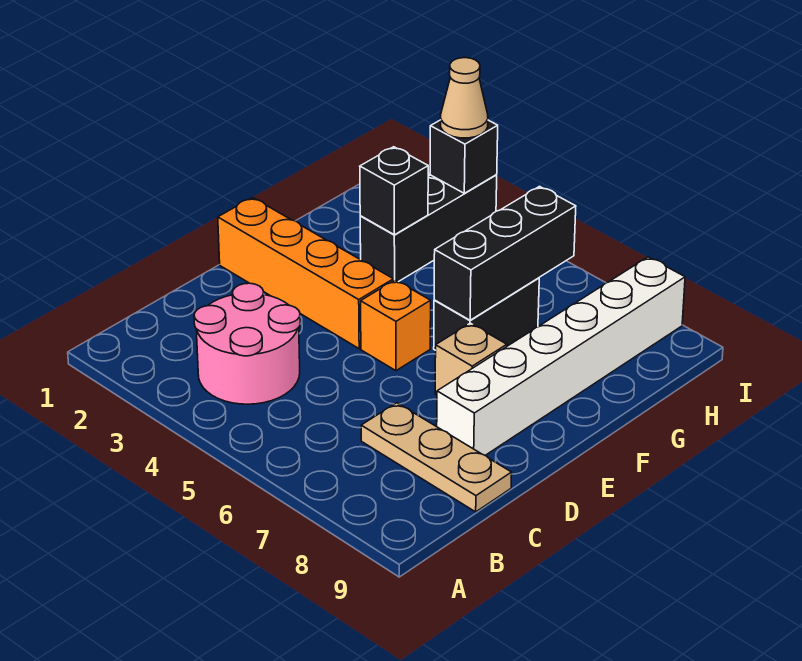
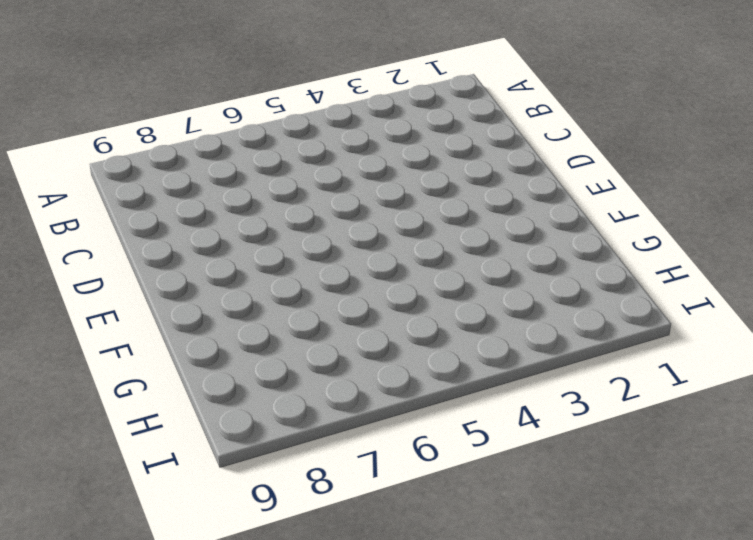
none -> pink round brick B3:C4 level 1
none -> tan plate C7:C9 level 1
none -> white brick D8:I8 level 1

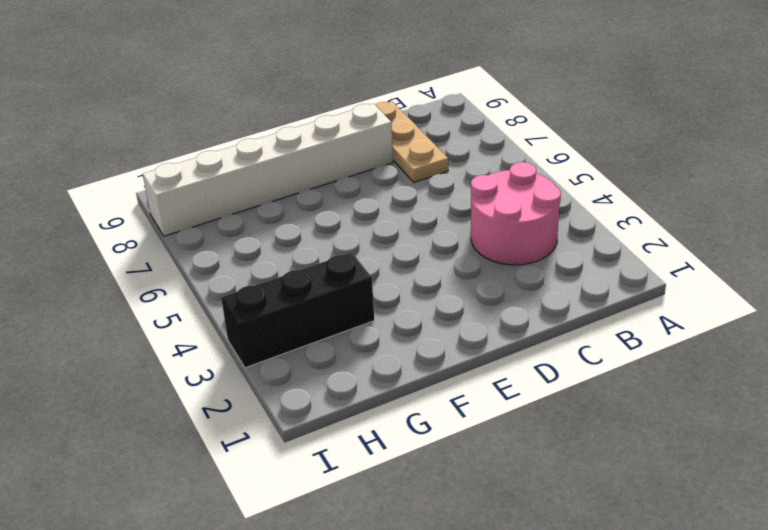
none -> orange brick E1:E4 level 1
none -> orange brick E5 level 1
none -> tan brick E7 level 1

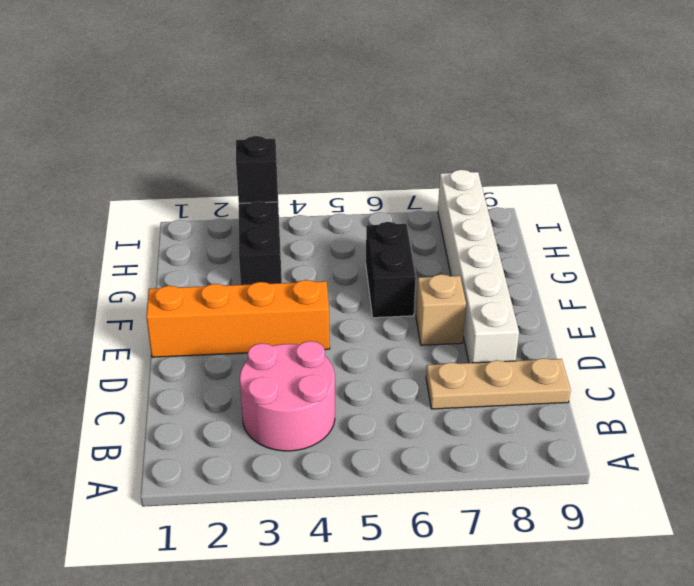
none -> orange brick E5 level 1
none -> black brick F6:H6 level 2
none -> black brick G3 level 2

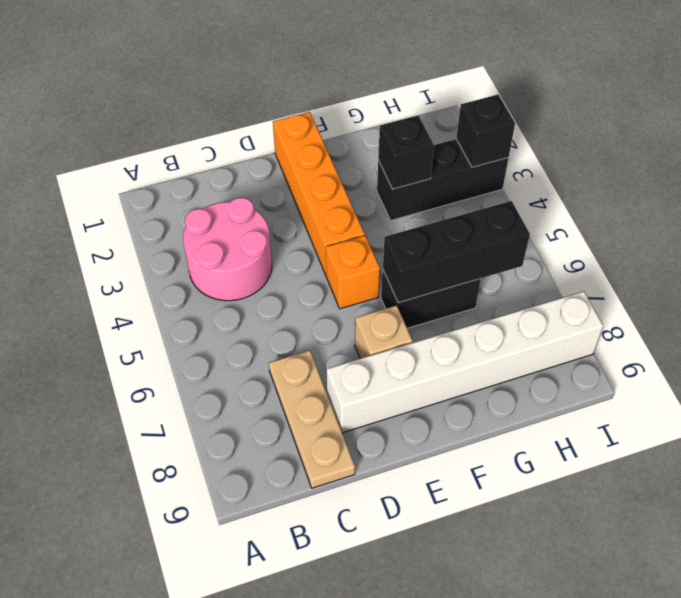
none -> tan cone I3 level 3

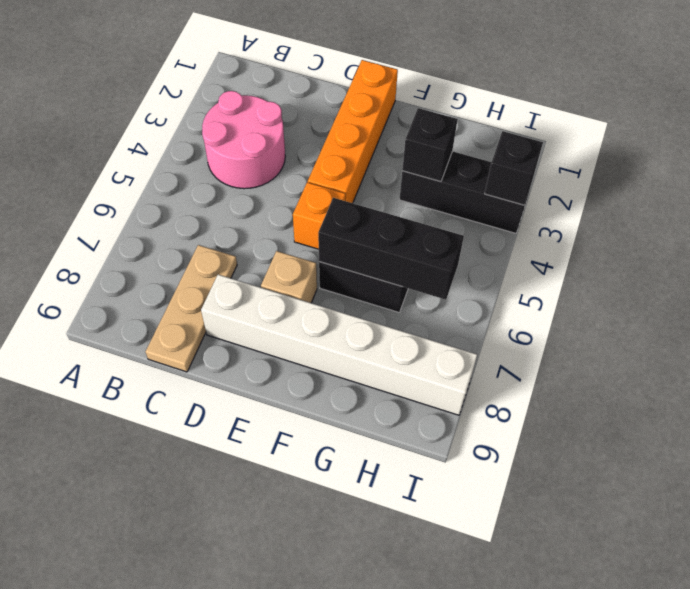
none -> tan cone I3 level 3

